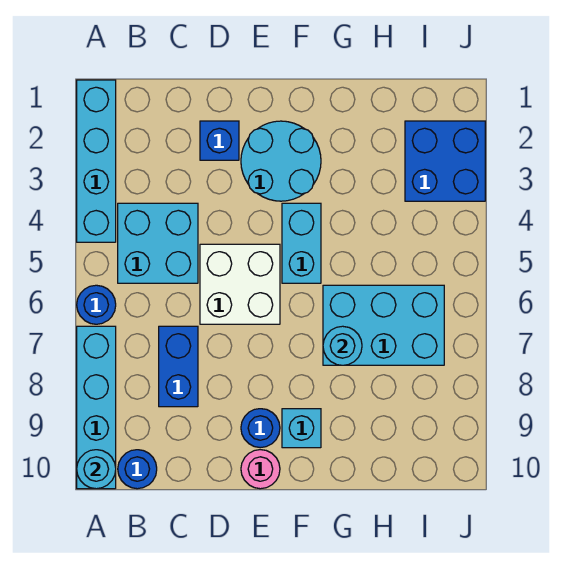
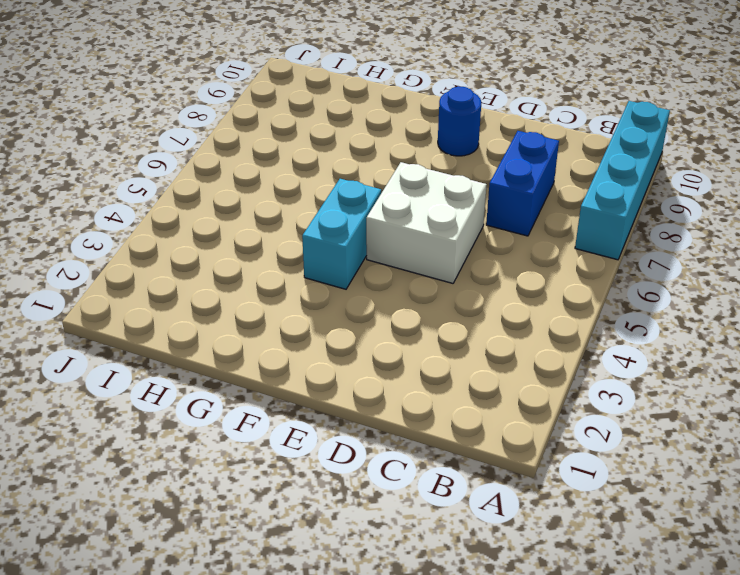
none -> cyan brick A1:A4 level 1
none -> blue round brick A6 level 1
none -> cyan brick B4:C5 level 1

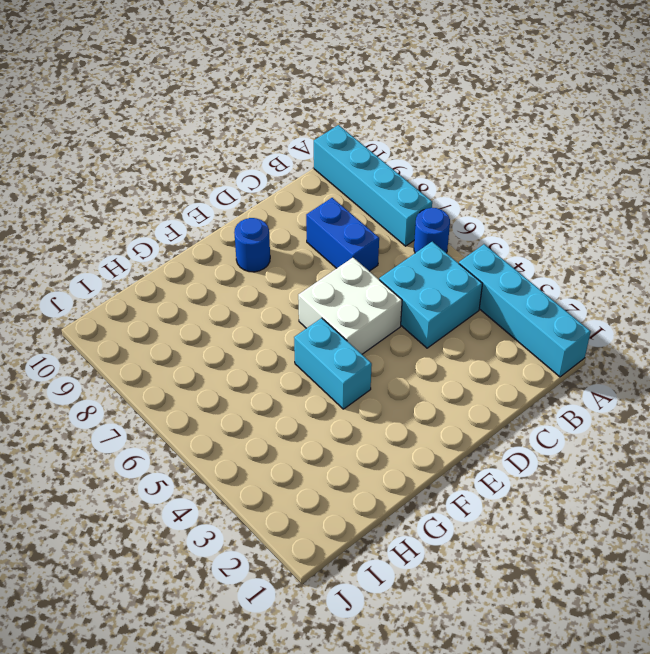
none -> blue round brick B10 level 1
none -> blue brick D2 level 1
none -> cyan round brick E2:F3 level 1

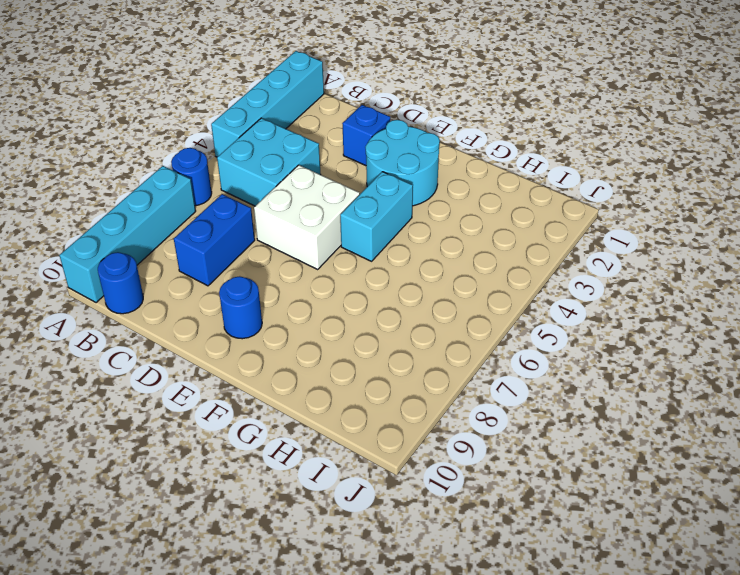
none -> pink round brick E10 level 1
none -> cyan brick F9 level 1
none -> cyan brick G6:I7 level 1

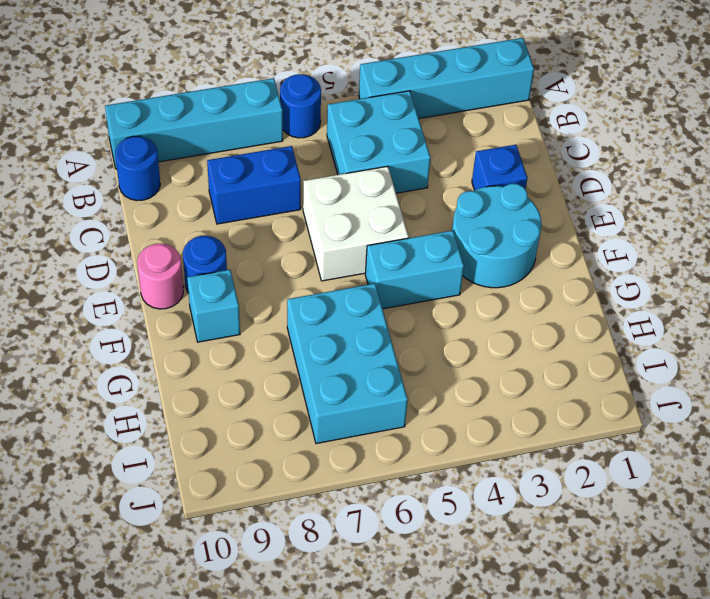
none -> blue brick I2:J3 level 1
none -> cyan round brick A10 level 2
none -> cyan round brick G7 level 2

